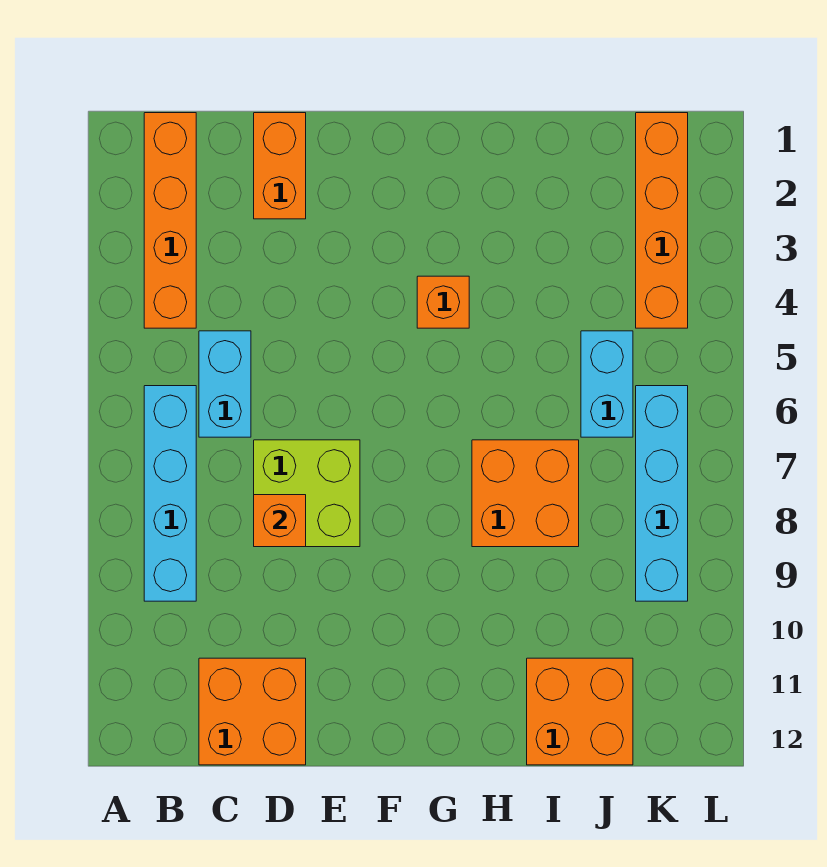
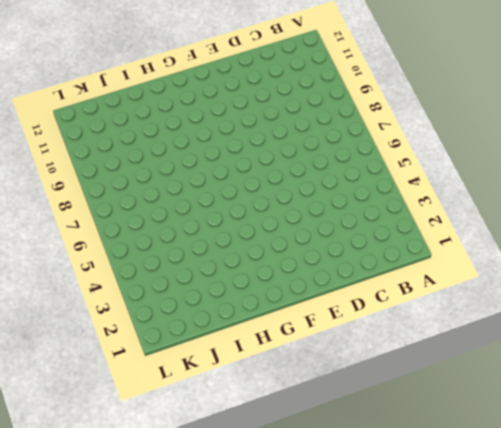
none -> orange brick B1:B4 level 1
none -> cyan brick B6:B9 level 1
none -> cyan brick C5:C6 level 1

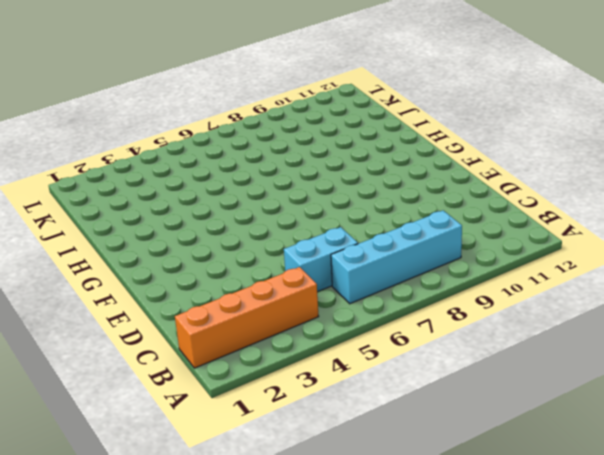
none -> orange brick C11:D12 level 1
none -> orange brick D1:D2 level 1
none -> lime brick D7:E8 level 1

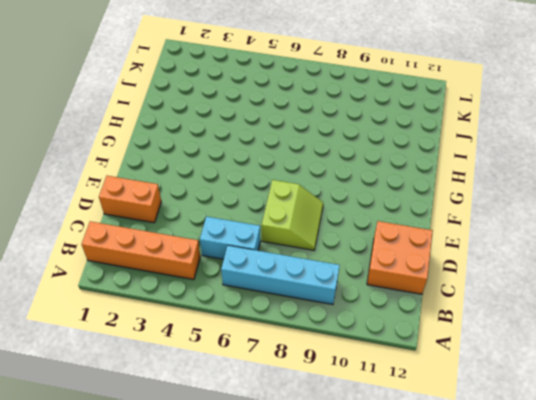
lime slope D7:E8 level 1 top 7 -> lime brick D7:E8 level 1
none -> orange brick G4 level 1
none -> orange brick H7:I8 level 1
none -> orange brick I11:J12 level 1

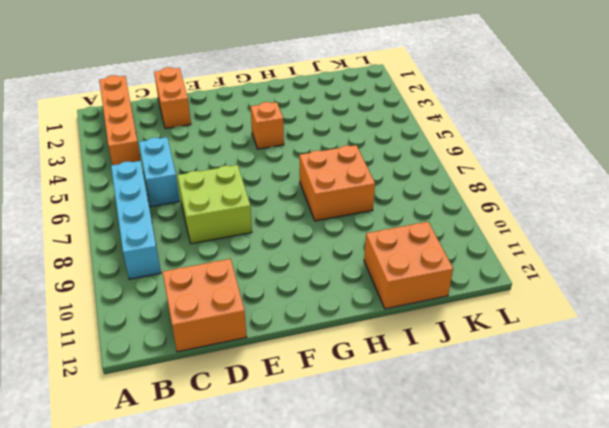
none -> cyan brick J5:J6 level 1
none -> orange brick K1:K4 level 1
none -> cyan brick K6:K9 level 1

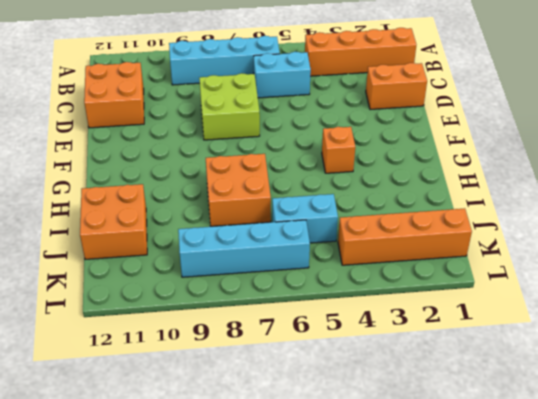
none -> orange brick D8 level 2

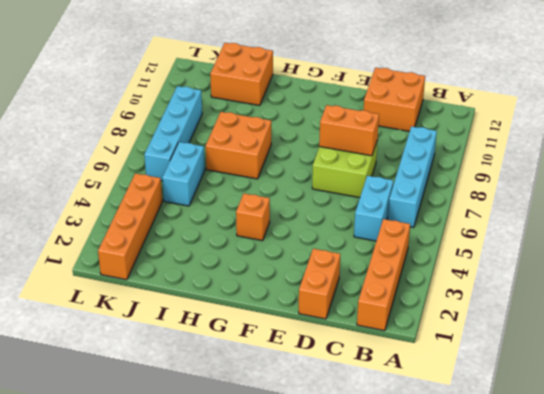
orange brick D8:E8 level 2 -> orange brick D8 level 2

